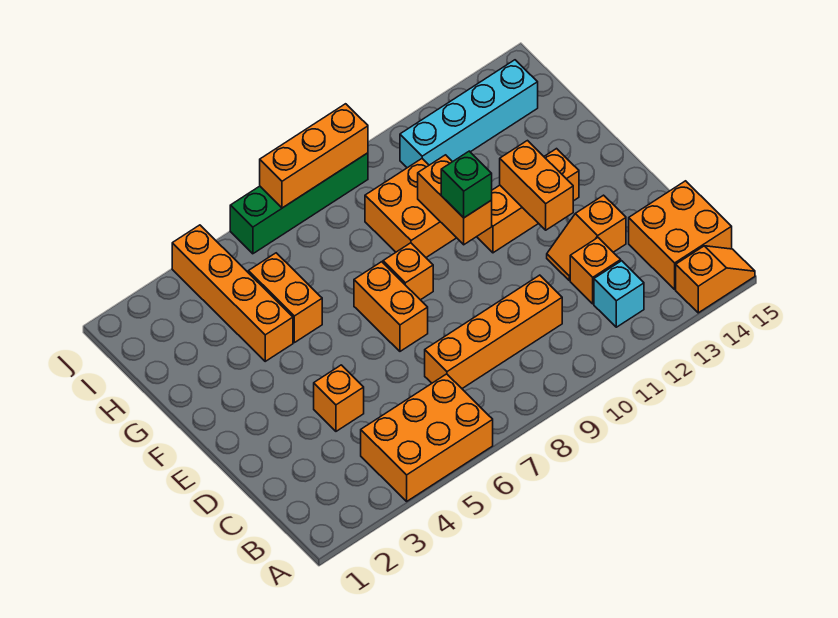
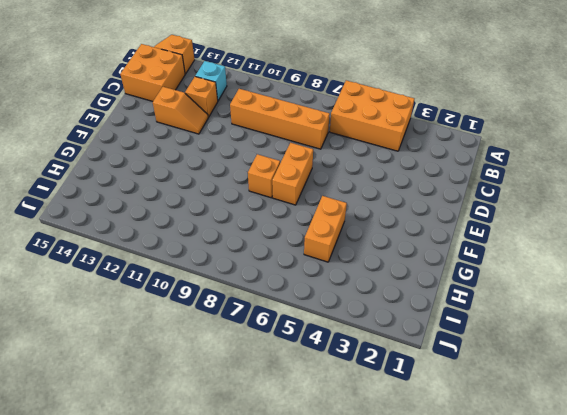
none -> orange brick D4 level 1
none -> orange brick F11:F13 level 1
none -> orange brick G4:J4 level 1

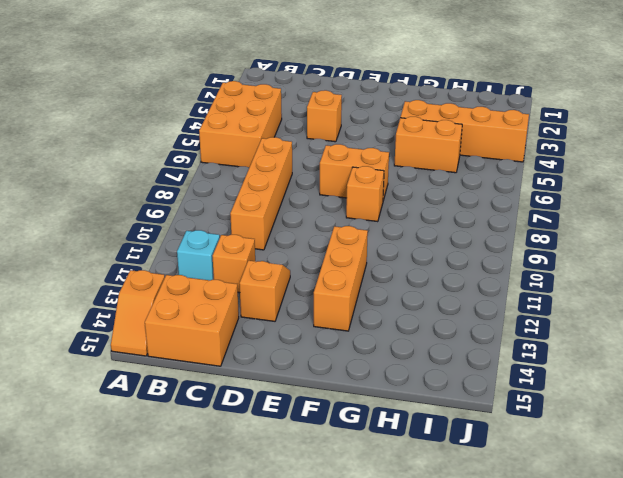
none -> orange brick G9:H10 level 1
none -> cyan brick I11:I14 level 1
none -> green brick J6:J9 level 1

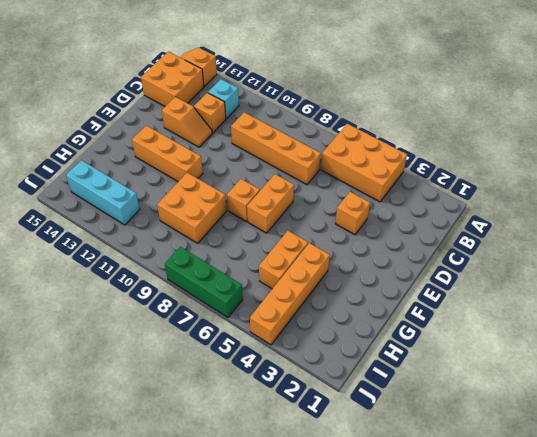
cyan brick I12:I14 level 1 -> cyan brick I11:I14 level 1
green brick J6:J8 level 1 -> green brick J6:J9 level 1
none -> orange brick E12:F12 level 2
none -> orange brick F10:G10 level 2
none -> orange brick J7:J9 level 2

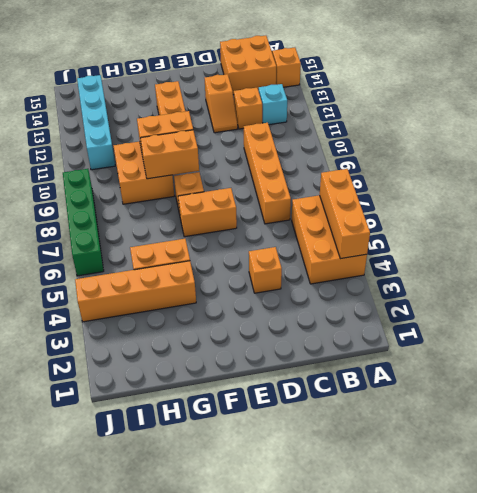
orange brick A4:A6 level 2 -> orange brick J7:J9 level 2
orange brick F9:G9 level 2 -> orange brick E12:F12 level 2
none -> green brick F10 level 3

